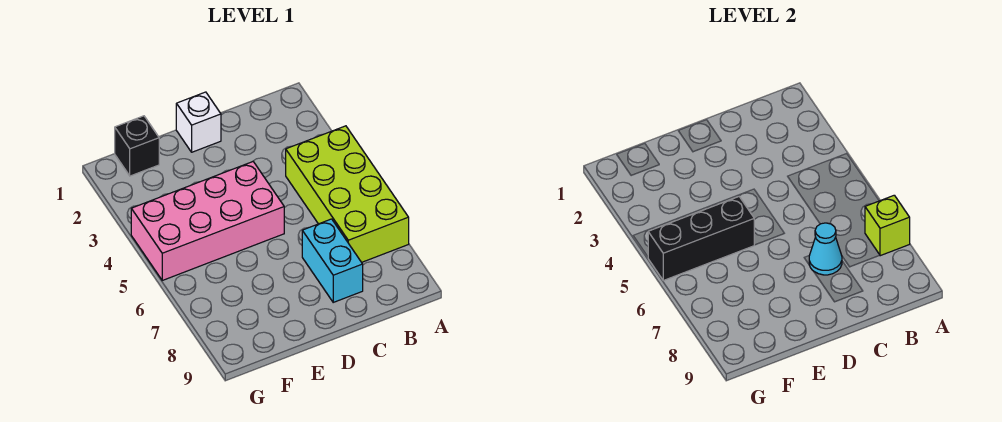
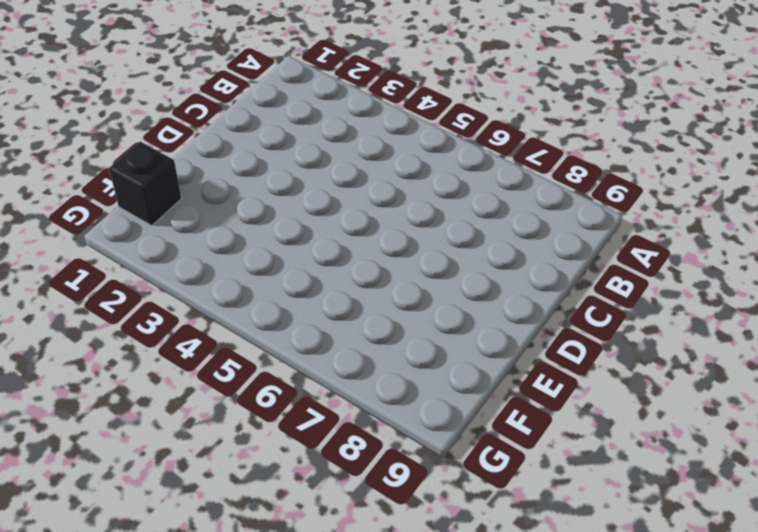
none -> lime brick A4:B7 level 1
none -> cyan brick C7:C8 level 1

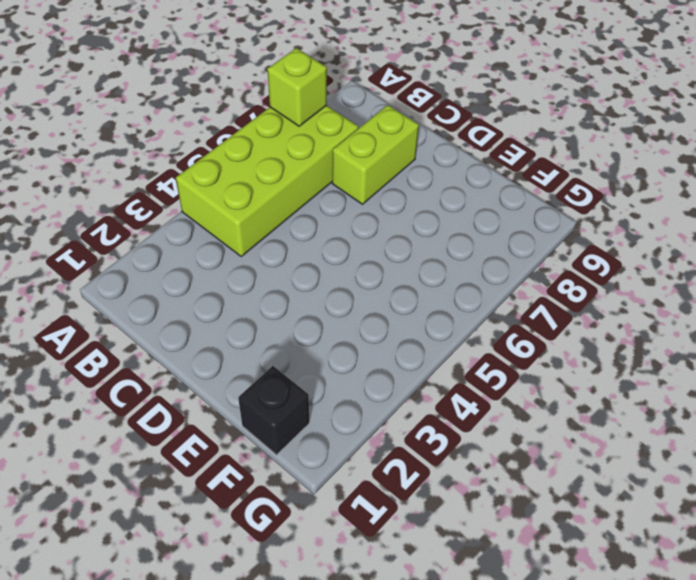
lime brick C7:C8 level 1 -> cyan brick C7:C8 level 1
none -> white brick D1 level 1
none -> pink brick D4:G5 level 1

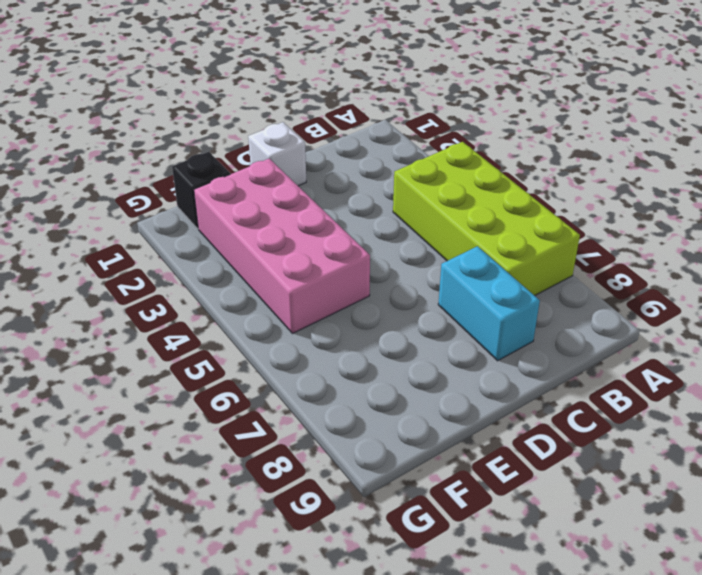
pink brick E2:F5 level 1 -> pink brick D4:G5 level 1
none -> lime brick A7 level 2
none -> cyan cone C7 level 2

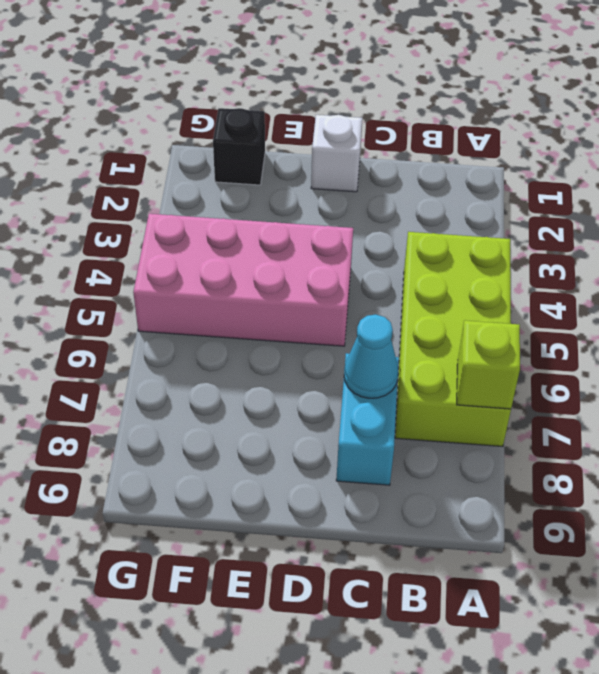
none -> black brick E5:G5 level 2

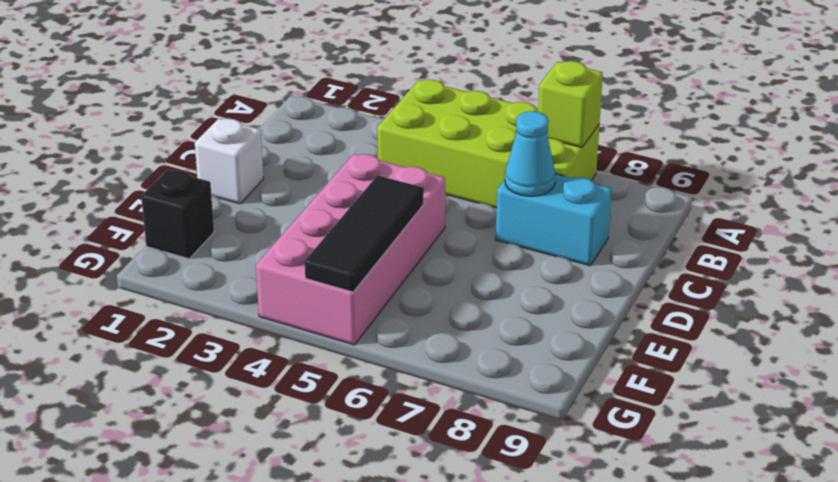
black tile E5:G5 level 2 -> black brick E5:G5 level 2

